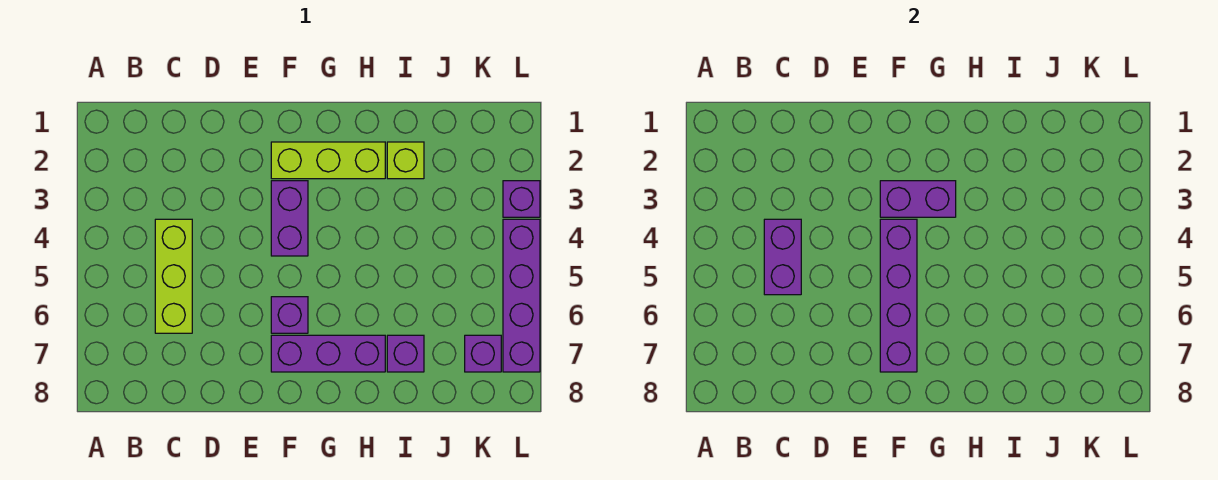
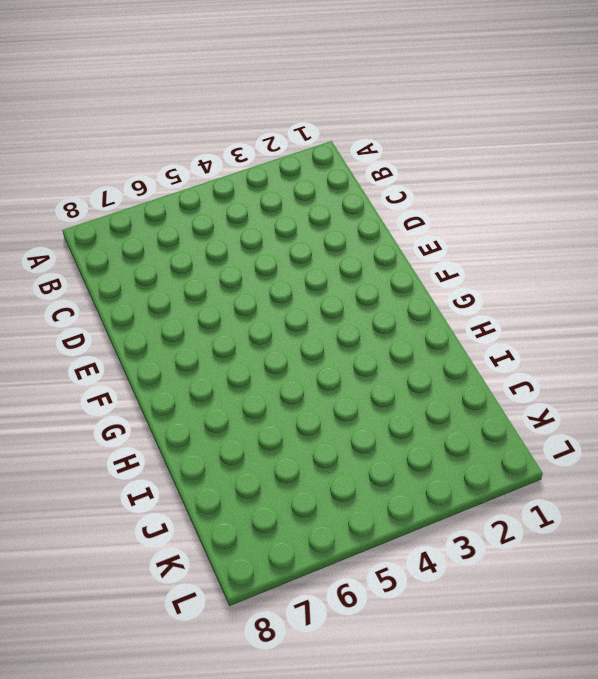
none -> lime brick C4:C6 level 1
none -> lime brick F2:H2 level 1
none -> purple brick F3:F4 level 1

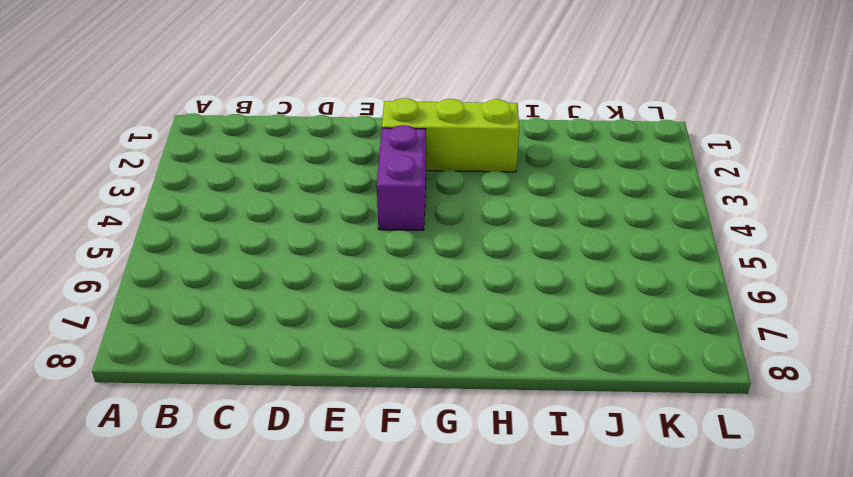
none -> lime brick C4:C6 level 1
none -> purple brick F6 level 1
none -> purple brick F7:H7 level 1

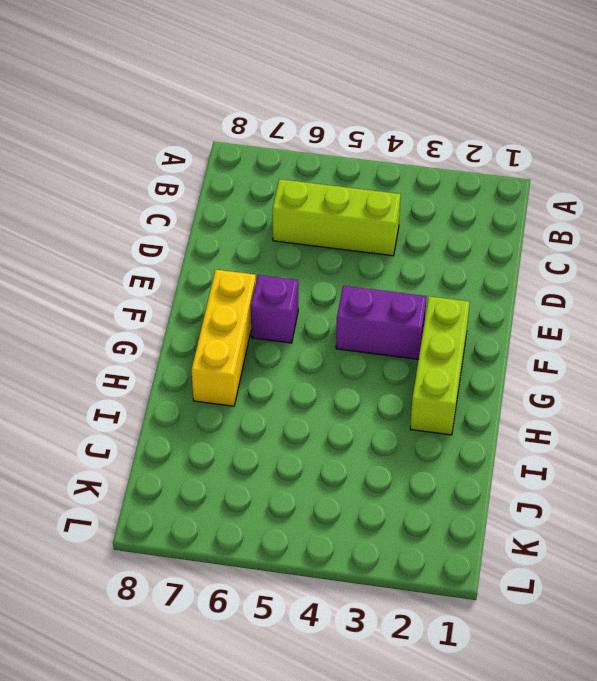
yellow brick F7:H7 level 1 -> purple brick F7:H7 level 1
none -> lime brick I2 level 1
none -> purple brick I7 level 1
none -> purple brick K7 level 1

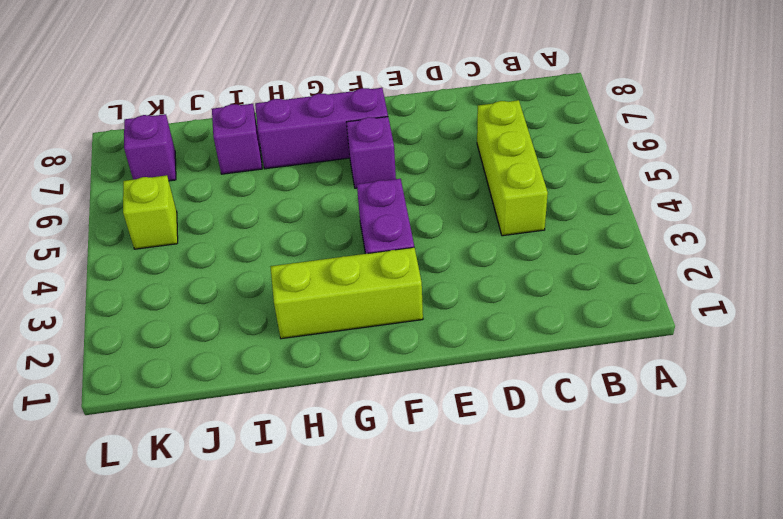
lime brick K5 level 1 -> lime brick I2 level 1
none -> purple brick L3 level 1
none -> purple brick L4:L7 level 1
none -> purple brick C4:C5 level 2

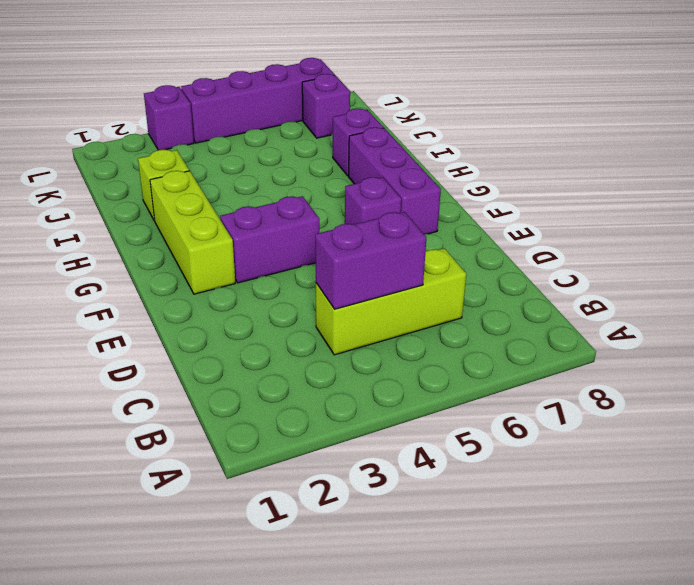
none -> purple brick F3:G3 level 2
none -> purple brick F4:F7 level 2

